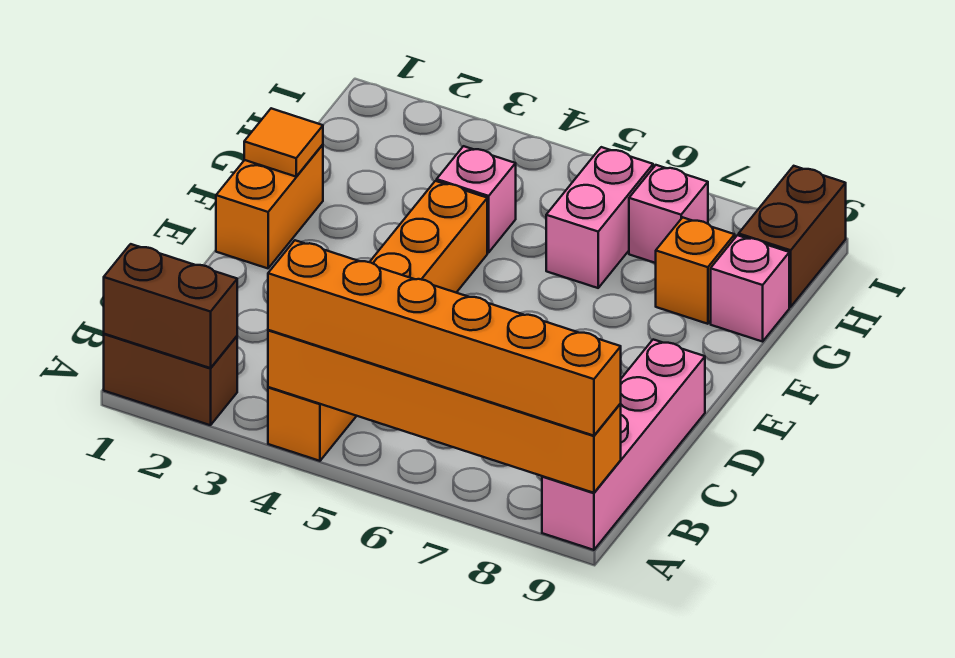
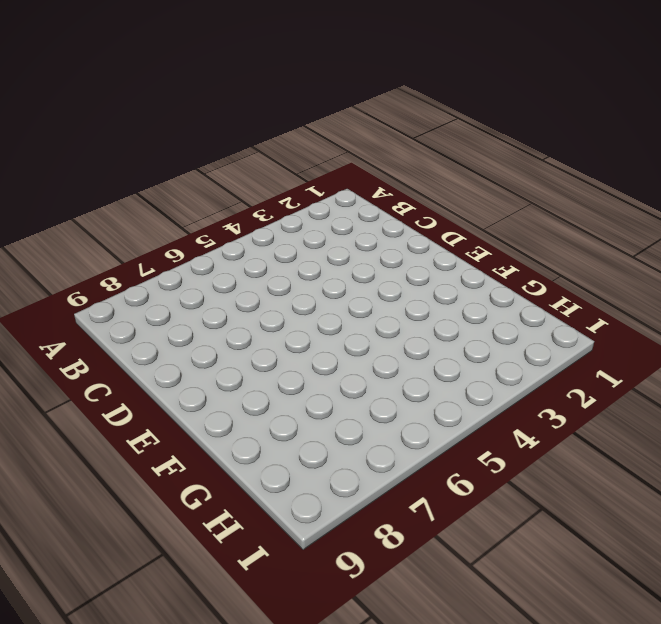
none -> brown brick A1:A2 level 1
none -> orange brick A4:F4 level 1
none -> pink brick A9:D9 level 1

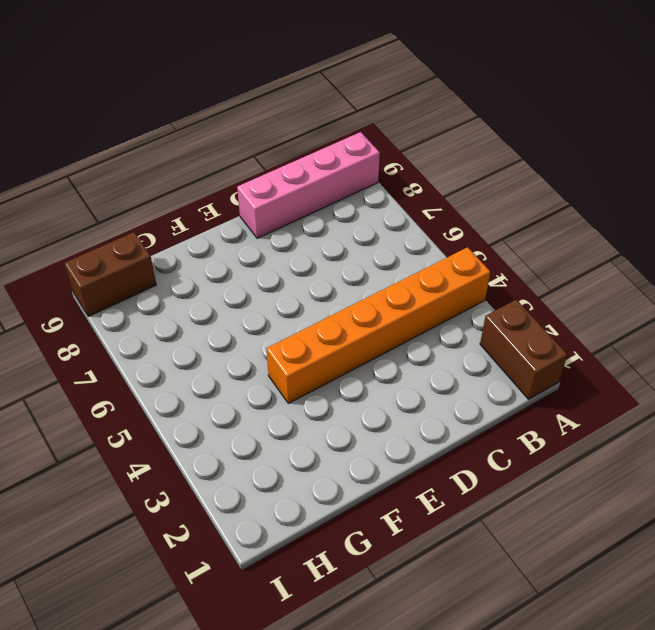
none -> orange brick E1:F1 level 1
none -> pink brick G4 level 1
none -> pink brick G6:H6 level 1

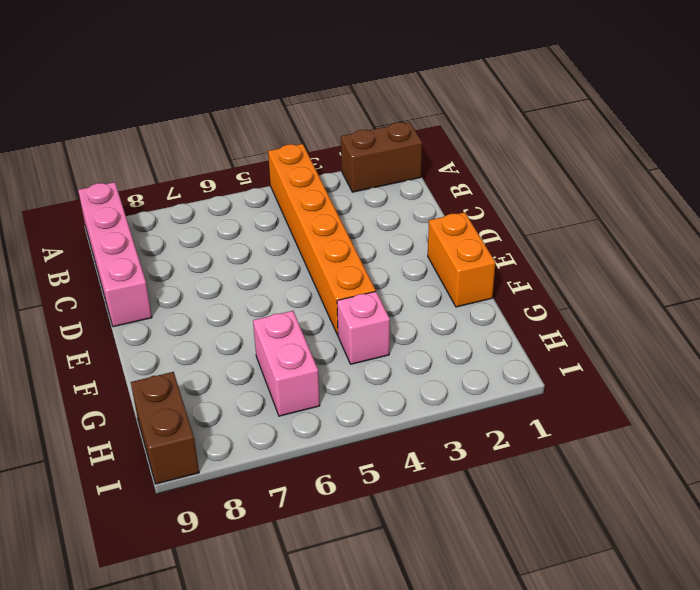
none -> orange brick G8 level 1
none -> pink brick G9 level 1
none -> pink brick H7 level 1

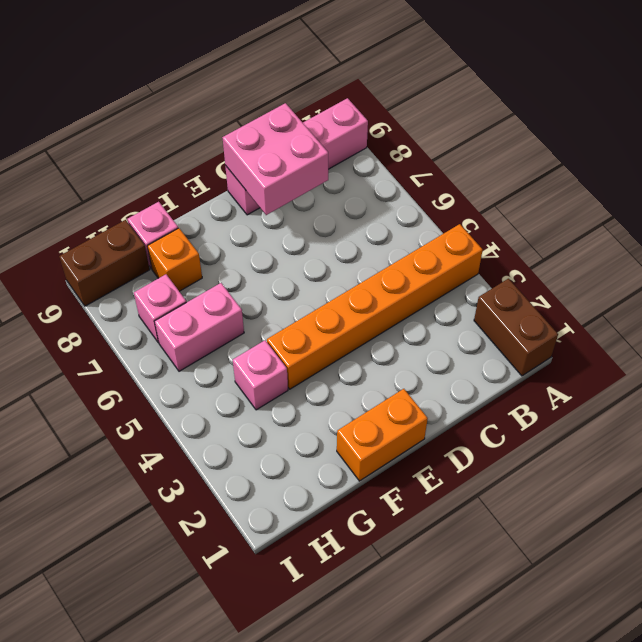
pink brick C8:D9 level 2 -> none
none -> brown brick A1:A2 level 2
none -> orange brick A4:A9 level 2
none -> orange tile F1 level 2

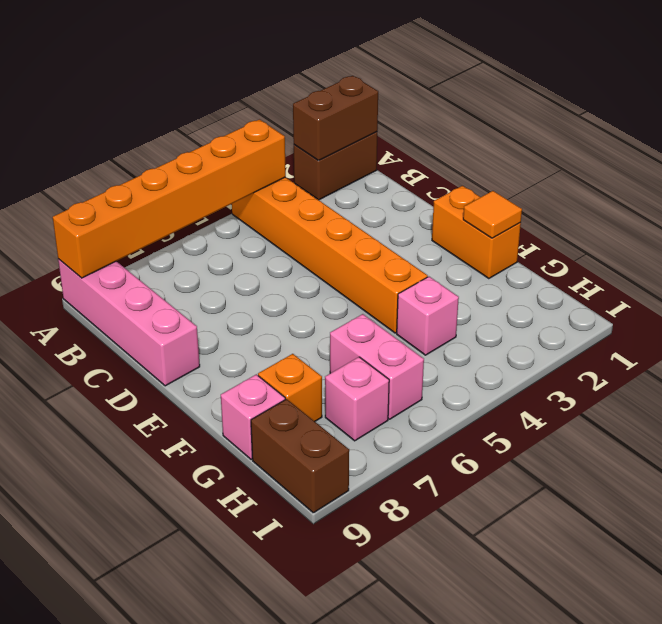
none -> orange brick A4:A9 level 3

